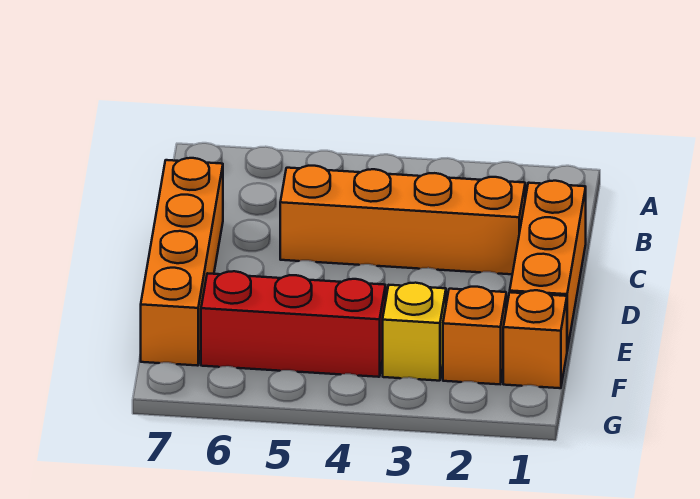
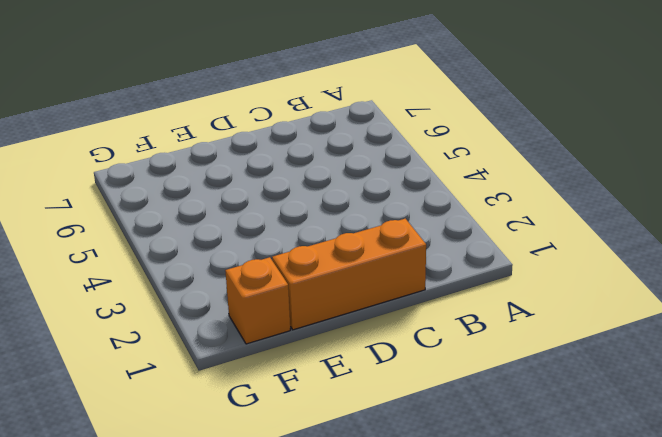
none -> orange brick C2:C5 level 1
none -> orange brick C7:F7 level 1

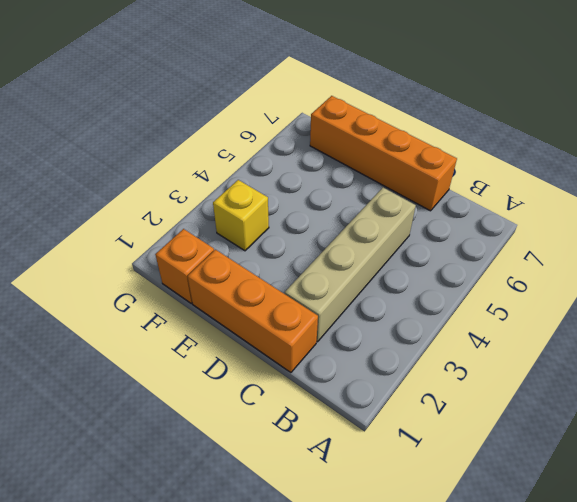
tan brick C2:C5 level 1 -> orange brick C2:C5 level 1
none -> orange brick F2 level 1
none -> red brick F4:F6 level 1

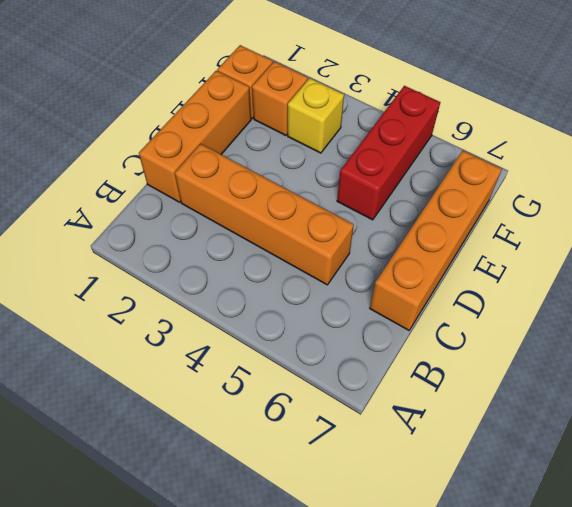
red brick E5:G5 level 1 -> red brick F4:F6 level 1

